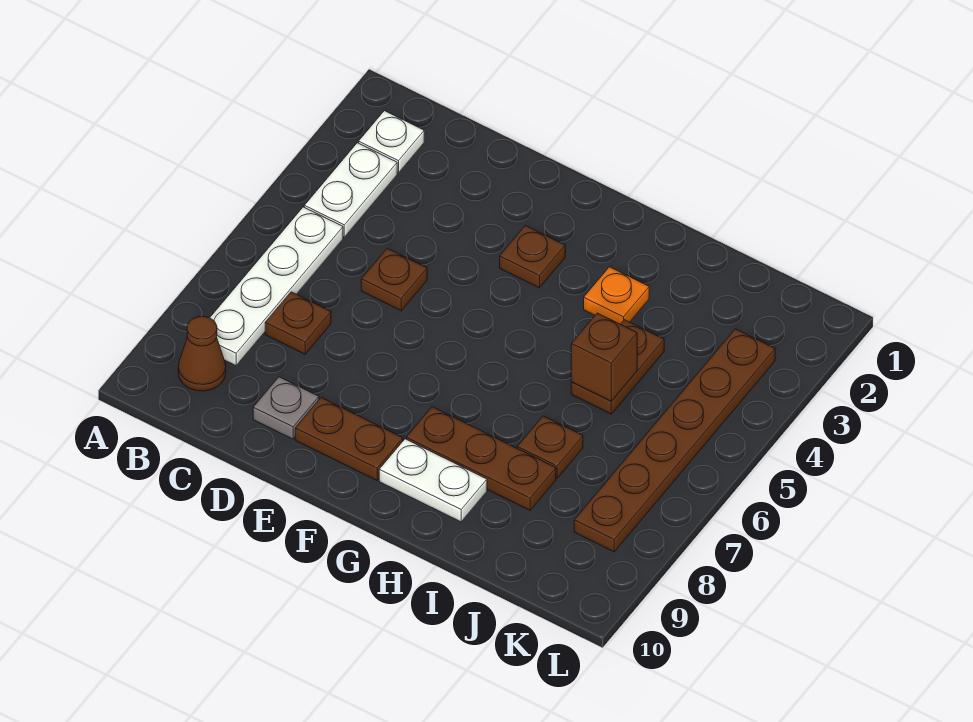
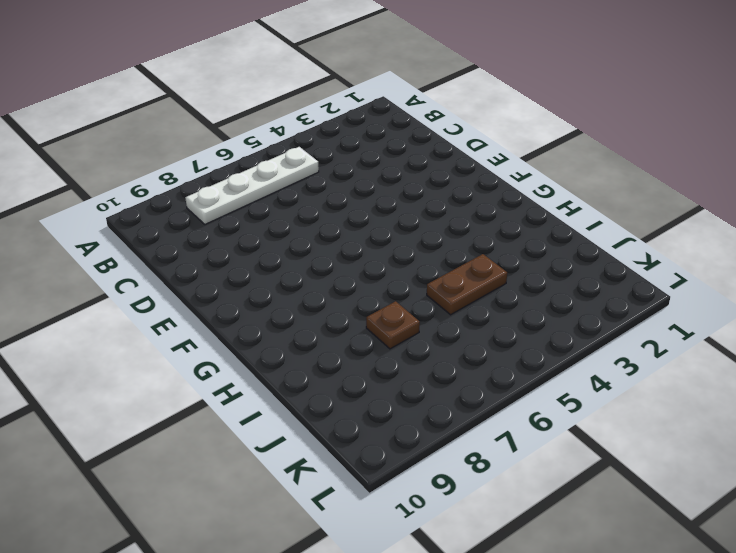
none -> white plate B2 level 1
none -> white plate B3:B4 level 1
none -> brown cone B9 level 1

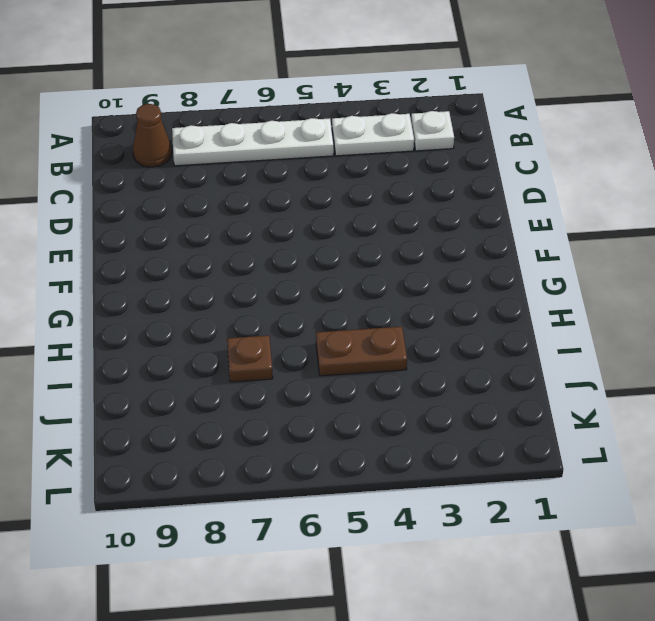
none -> brown plate C7 level 1
none -> brown plate D5 level 1
none -> grey plate D9 level 1

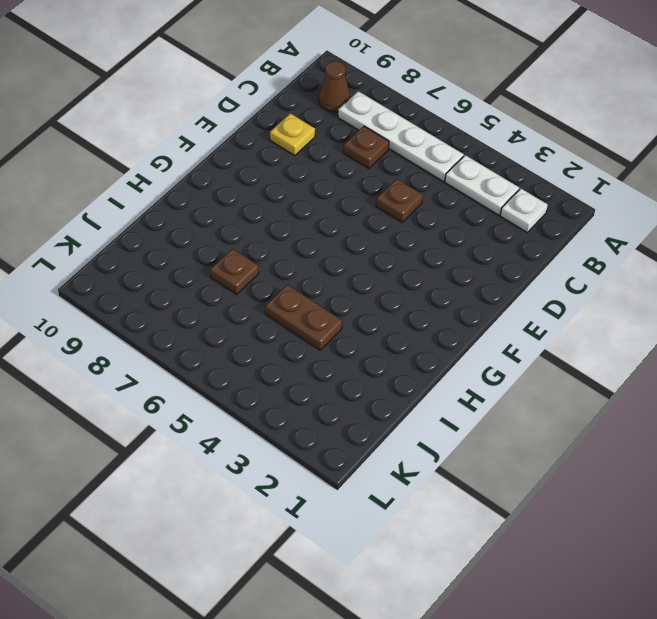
yellow plate D9 level 1 -> grey plate D9 level 1
none -> brown plate E9:F9 level 1
none -> brown plate F3 level 1
none -> brown plate G8:I8 level 1

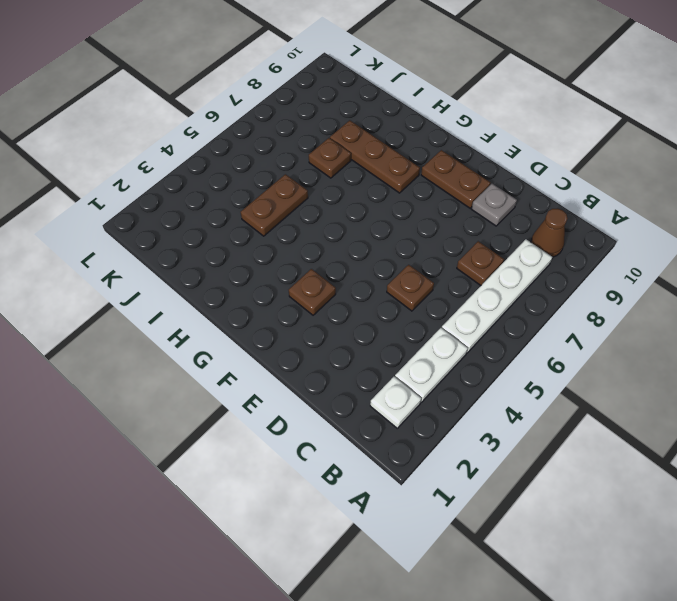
none -> white plate G9:H9 level 1
none -> orange plate H3 level 1
none -> brown plate K3:K8 level 1

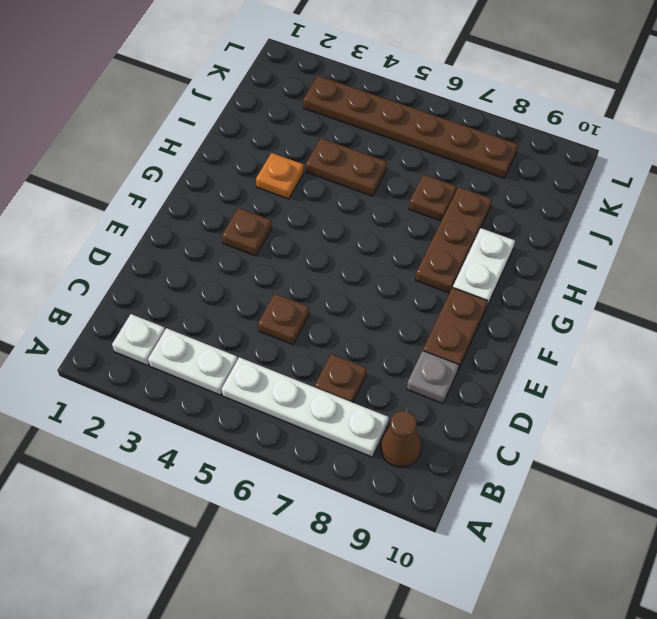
none -> brown brick I5 level 2

